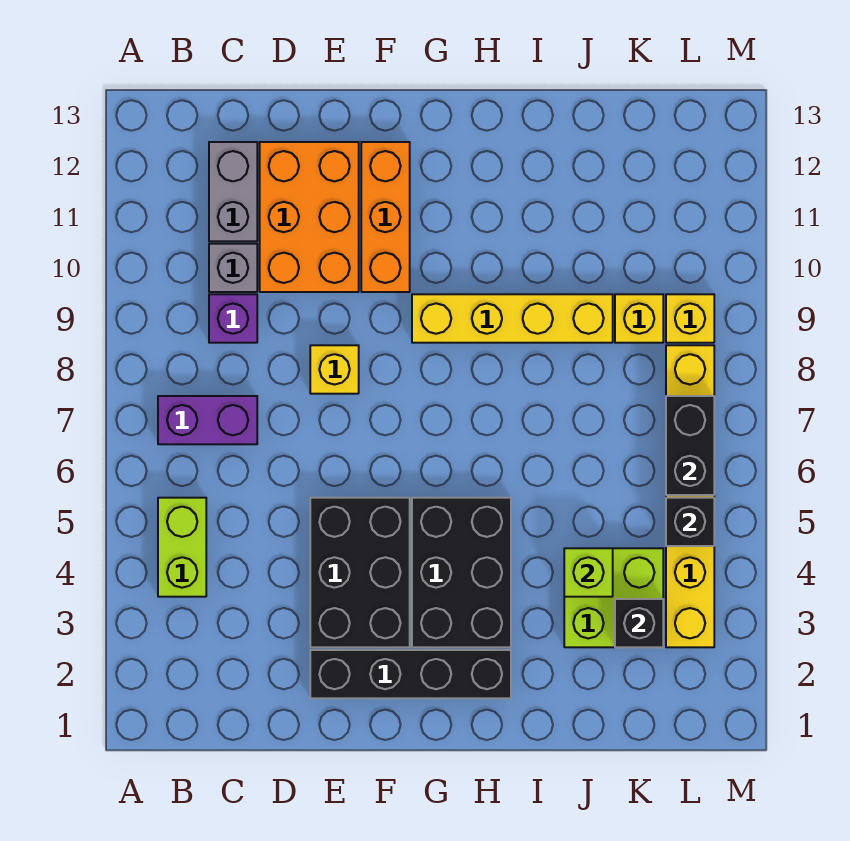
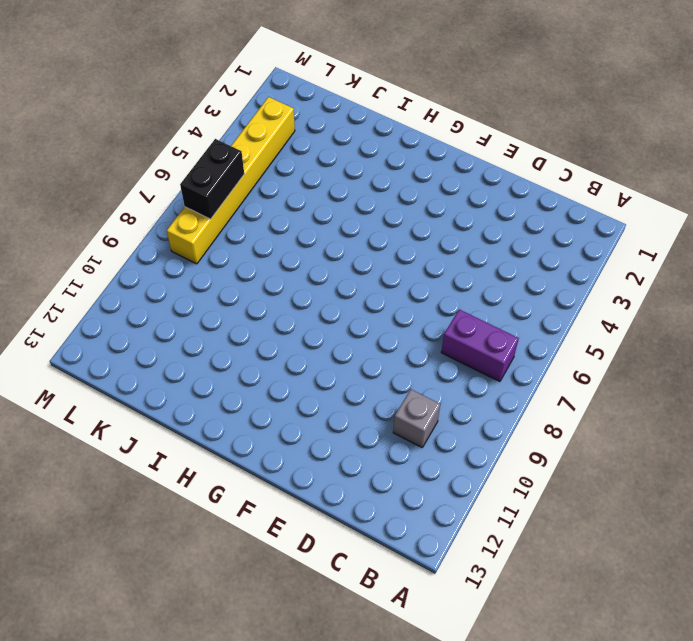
none -> lime brick B4:B5 level 1
none -> purple brick C9 level 1
none -> grey brick C11:C12 level 1

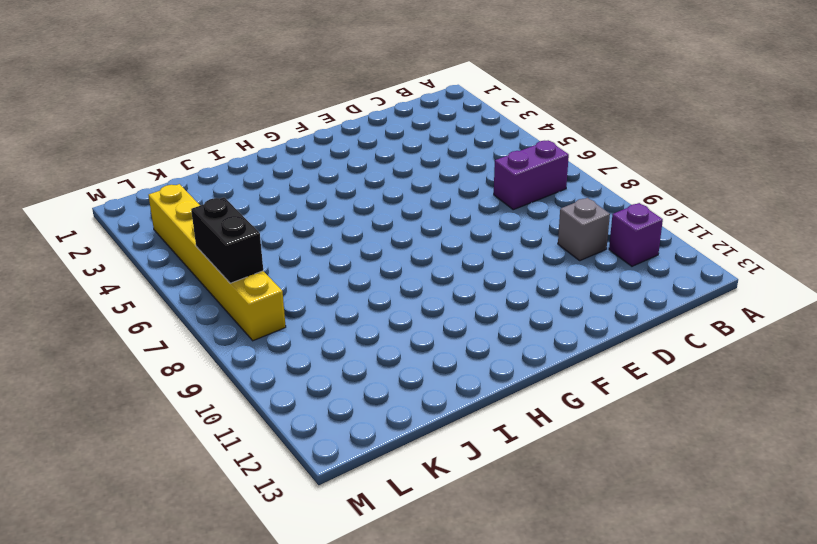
purple brick B11 level 1 -> purple brick C9 level 1
none -> lime brick B4:B5 level 1
none -> grey brick C11:C12 level 1
none -> orange brick D10:E12 level 1

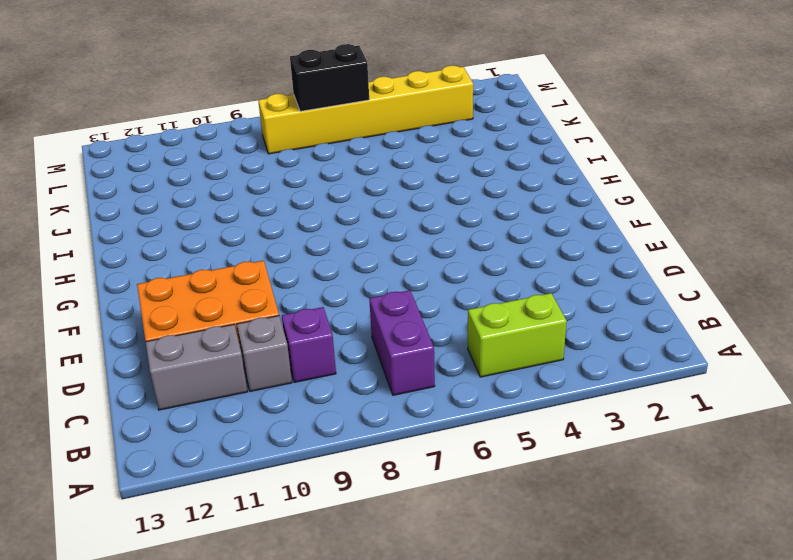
none -> black brick E2:H2 level 1
none -> black brick E3:F5 level 1
none -> yellow brick E8 level 1

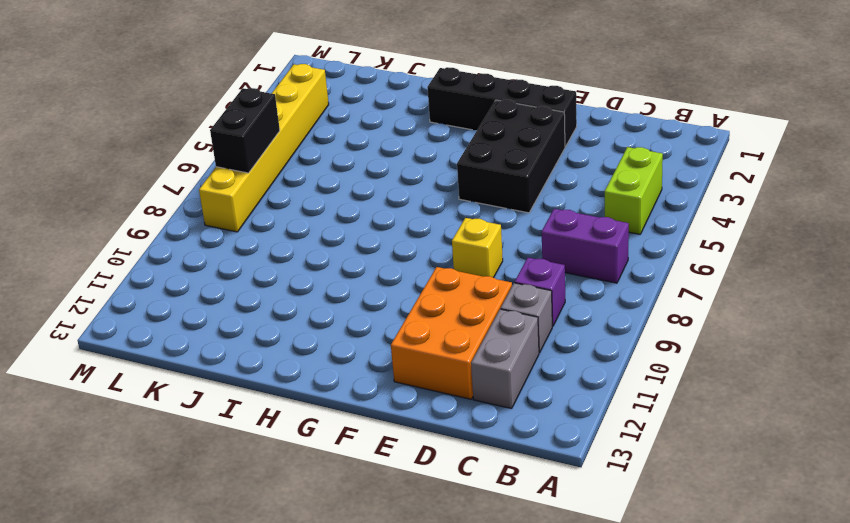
none -> orange brick F10:F12 level 1
none -> black brick G3:H5 level 1
none -> yellow brick G9:J9 level 1

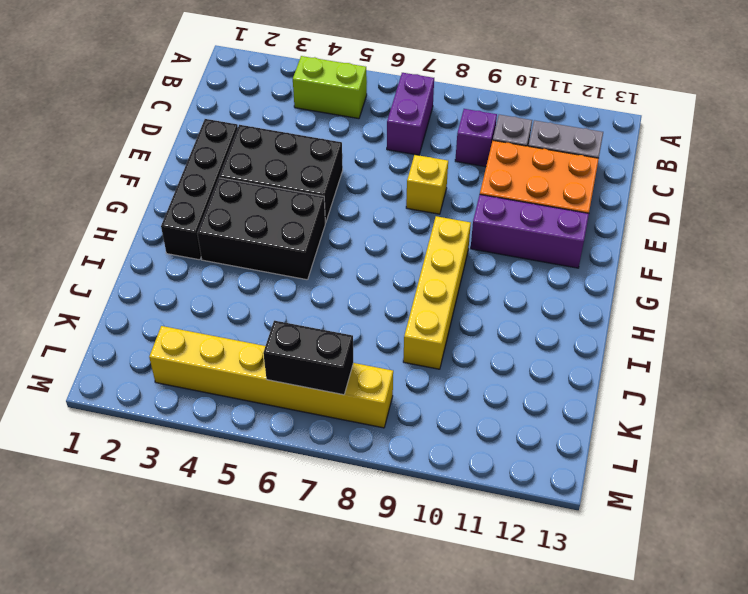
purple brick F10:F12 level 1 -> orange brick F10:F12 level 1
none -> lime brick J3:K4 level 1
none -> yellow brick K9 level 1
none -> yellow brick L9 level 1

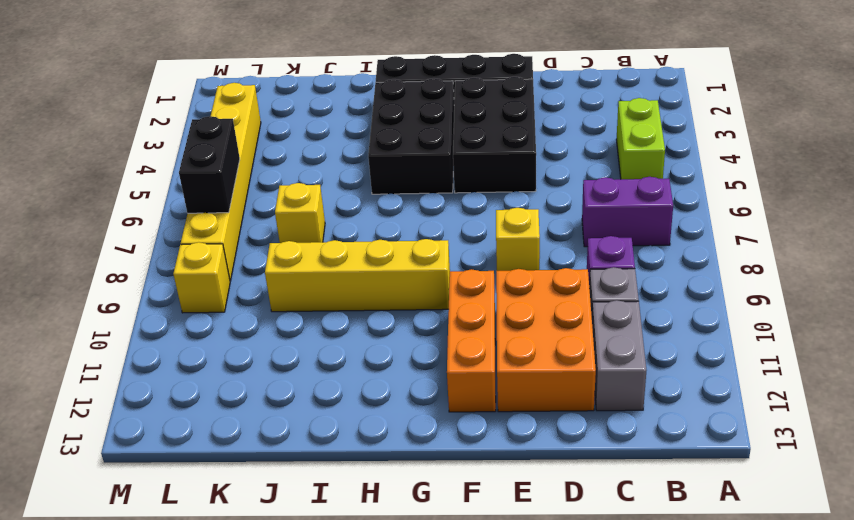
yellow brick J7 level 1 -> yellow brick K9 level 1
none -> lime brick J3:K4 level 1
none -> lime brick J4 level 2
none -> black brick K3 level 2

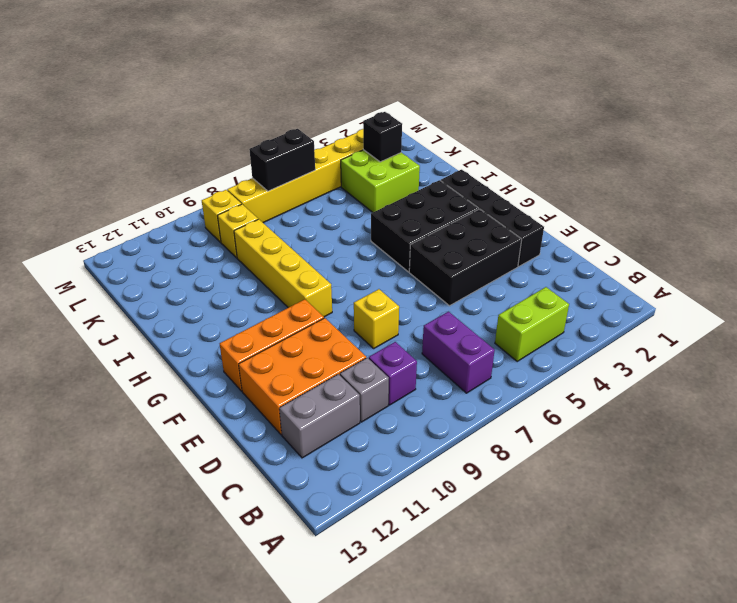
none -> lime brick J4 level 2
none -> black brick L5 level 2

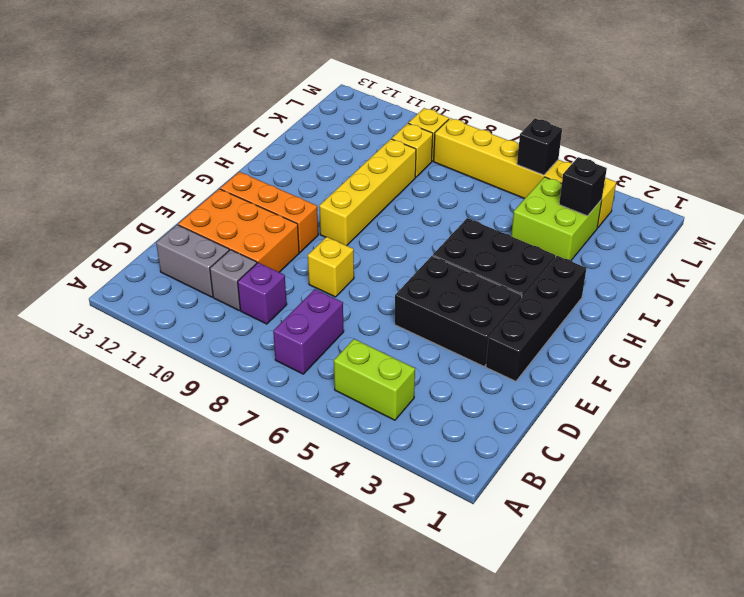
none -> lime brick J4 level 2
none -> black brick L6:L7 level 2

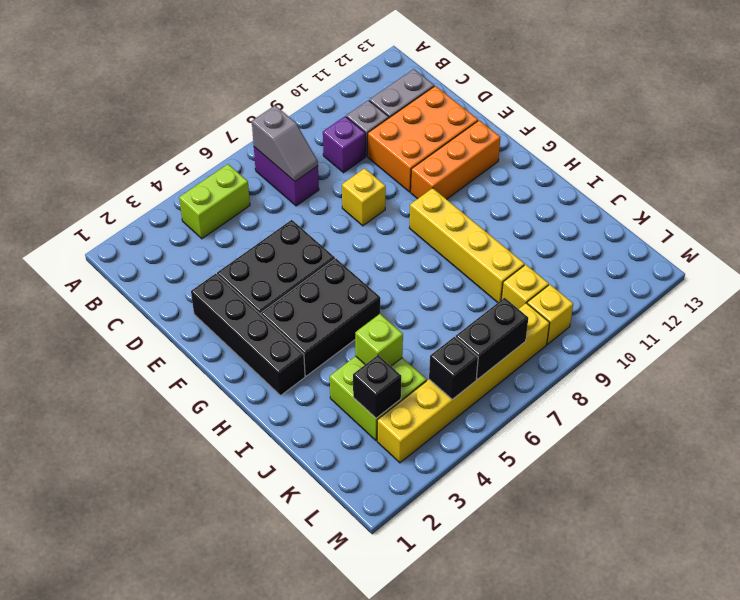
grey slope B7:C7 level 2 top B -> none

